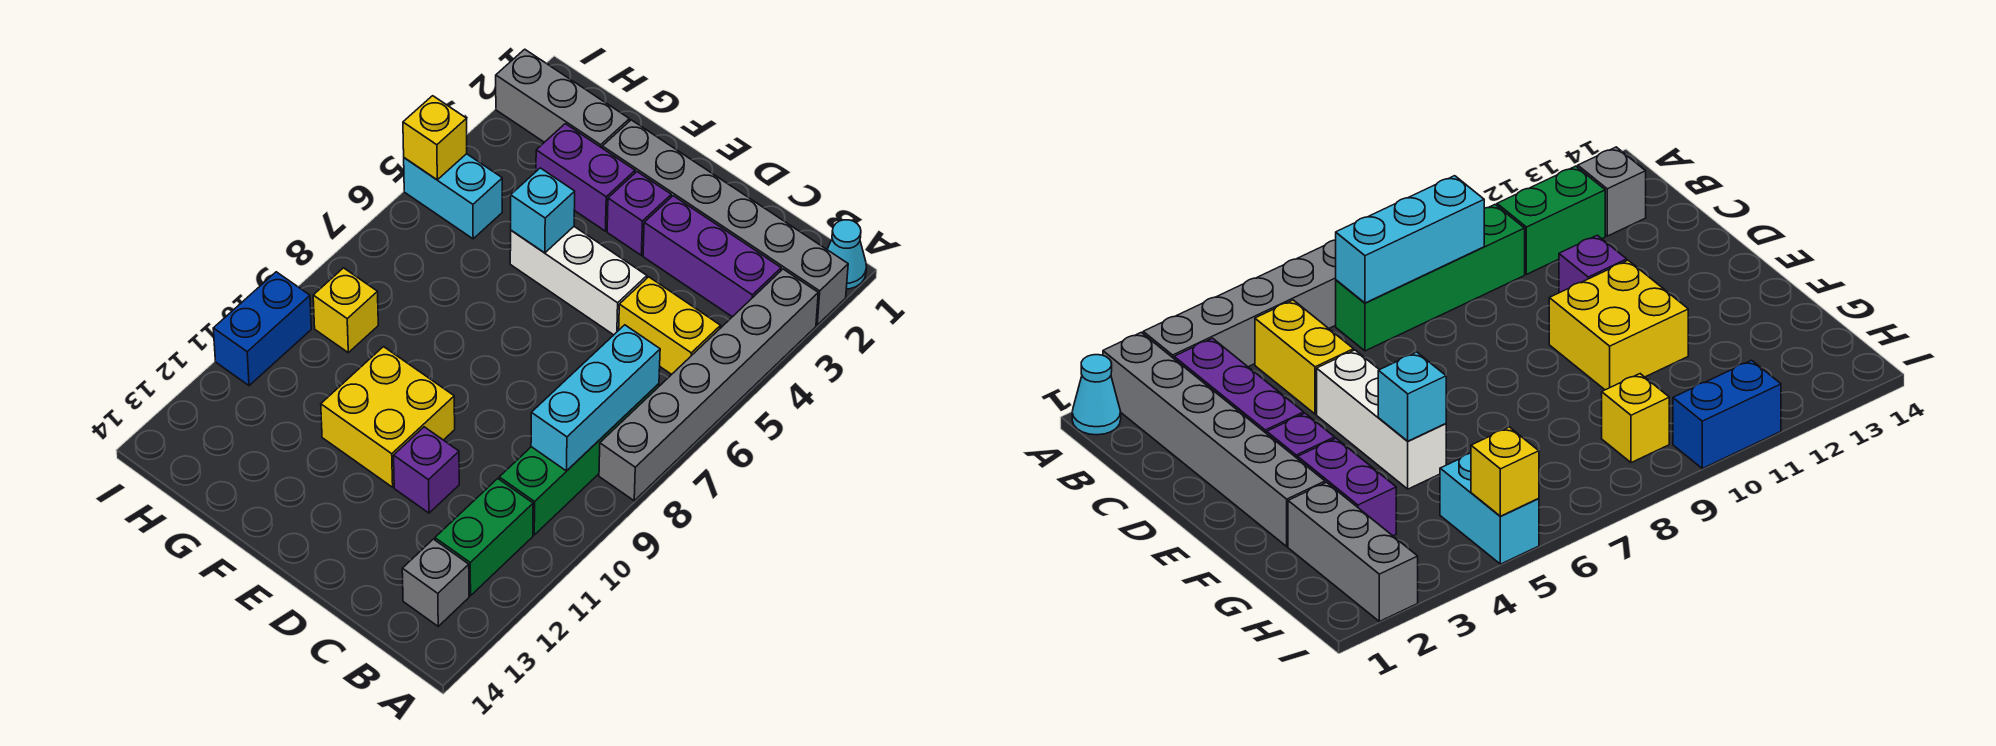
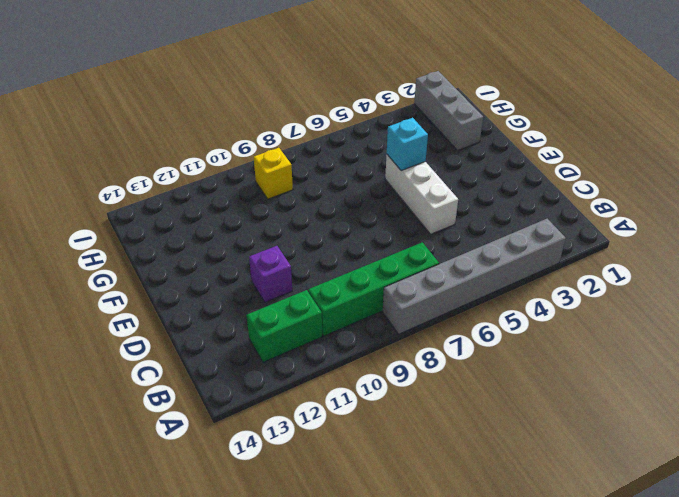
none -> cyan cone A1 level 1
none -> grey brick A2:F2 level 1
none -> purple brick B3:D3 level 1

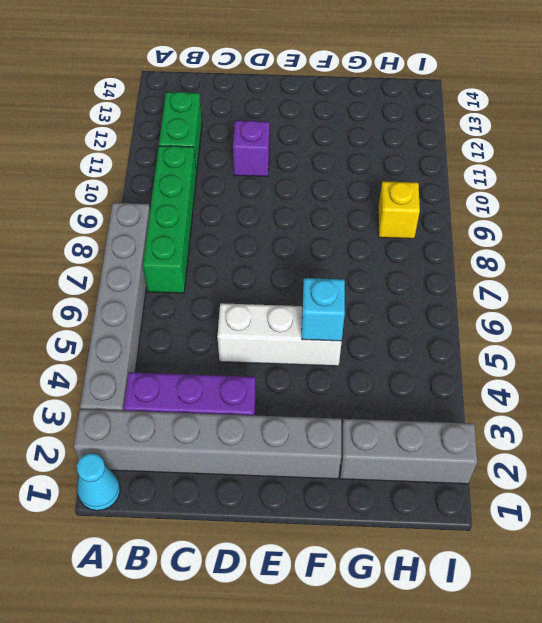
none -> yellow brick B5:C5 level 1
none -> grey brick B13 level 1
none -> purple brick E3 level 1

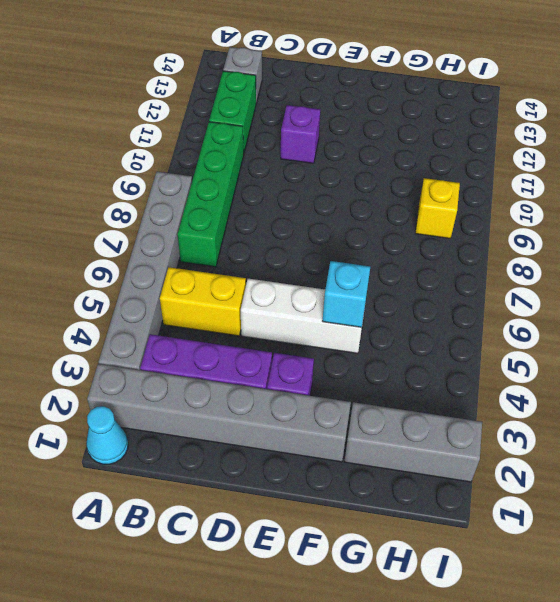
none -> yellow brick E10:F11 level 1
none -> purple brick F3:G3 level 1
none -> cyan brick H5:I5 level 1

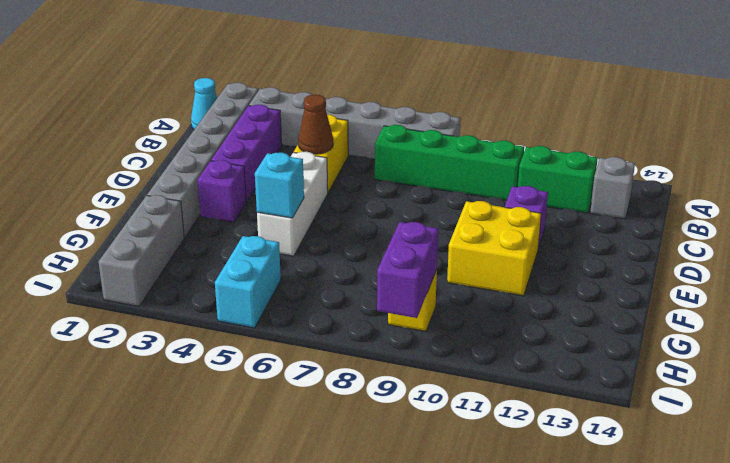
brown cone C5 level 2 -> none
purple brick H9:I9 level 2 -> purple brick F3:G3 level 1
none -> blue brick I10:I11 level 1
none -> cyan brick B7:B9 level 2
none -> yellow brick I5 level 2

